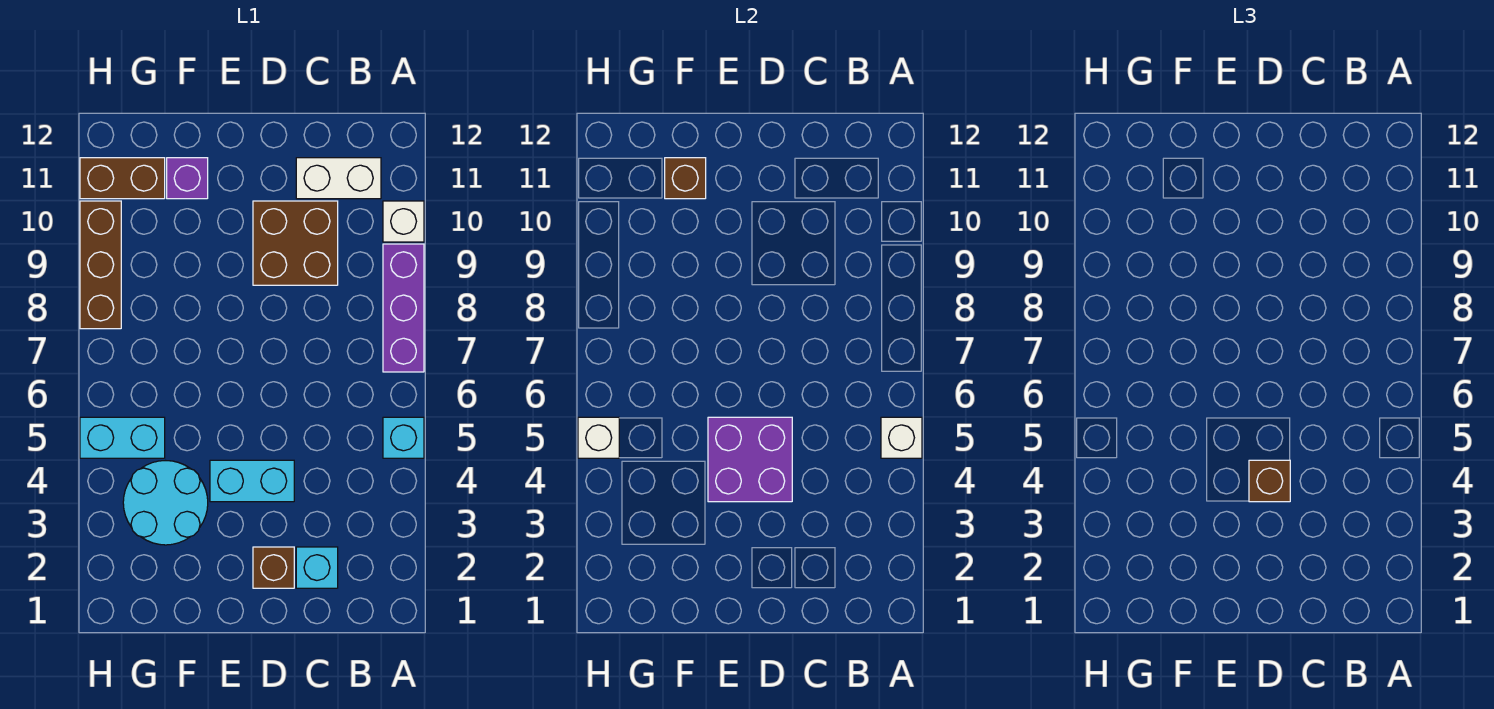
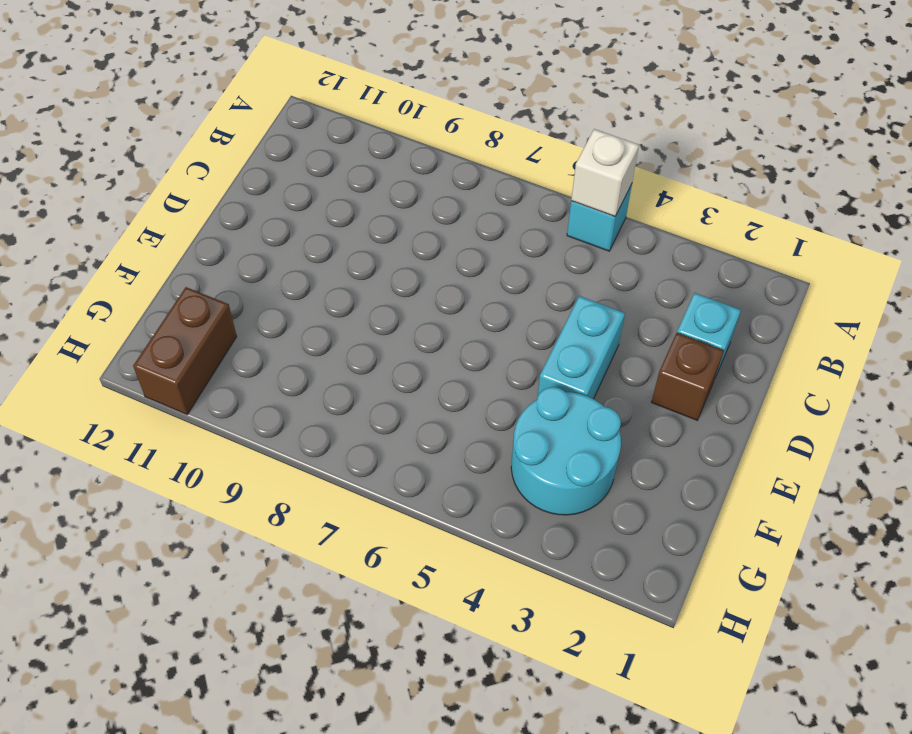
none -> purple brick A7:A9 level 1
none -> white brick A10 level 1
none -> white brick B11:C11 level 1

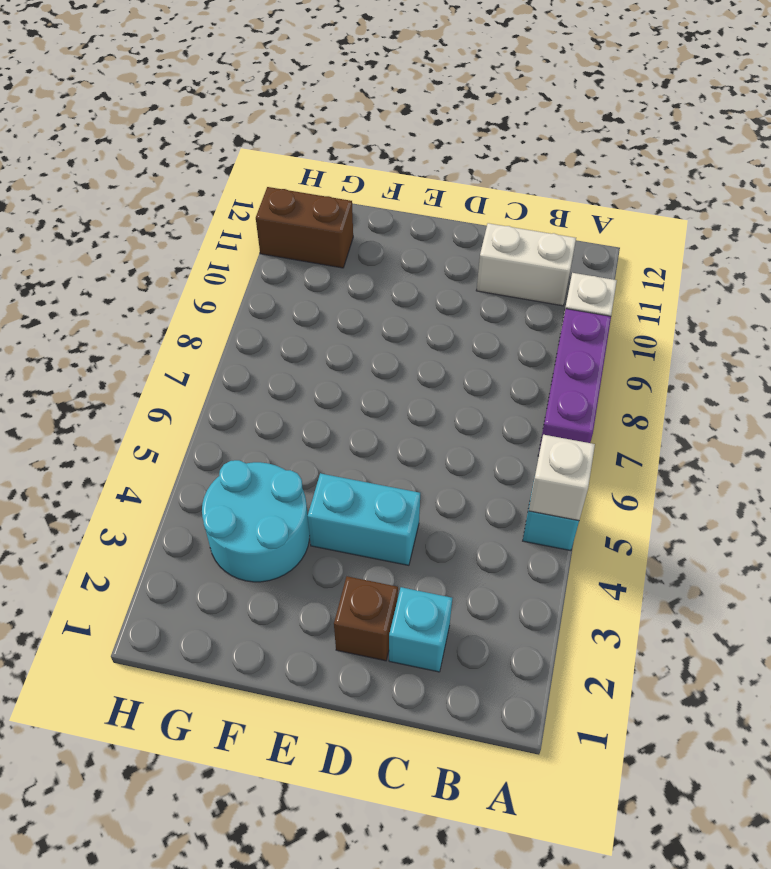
none -> brown brick C9:D10 level 1
none -> purple brick F11 level 1
none -> cyan brick G5:H5 level 1

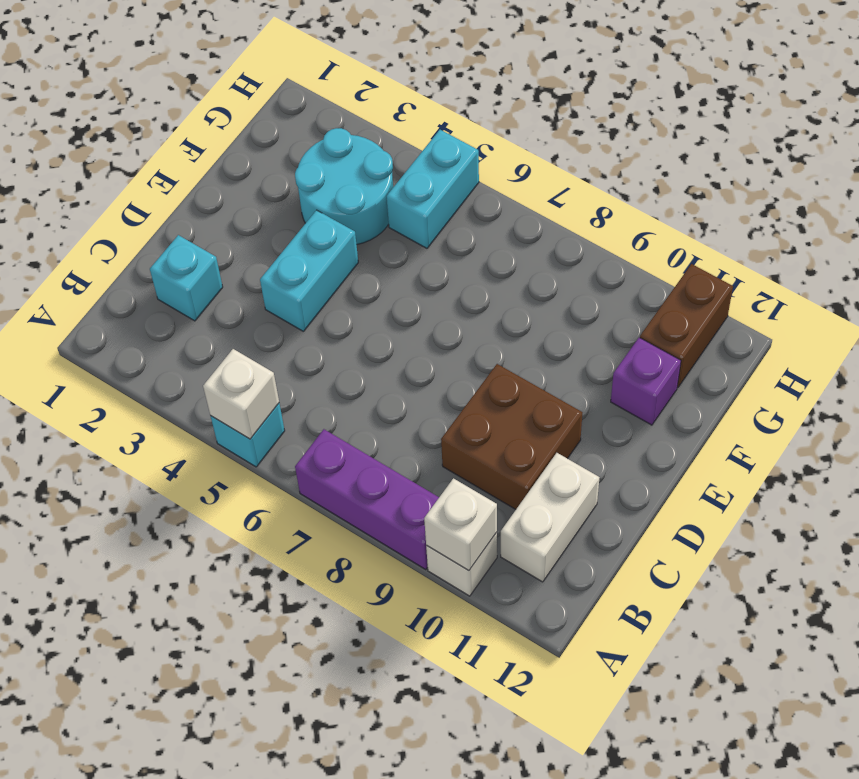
white brick A10 level 2 -> white brick H5 level 2
none -> brown brick D2 level 1
none -> brown brick H8:H10 level 1
none -> purple brick D4:E5 level 2

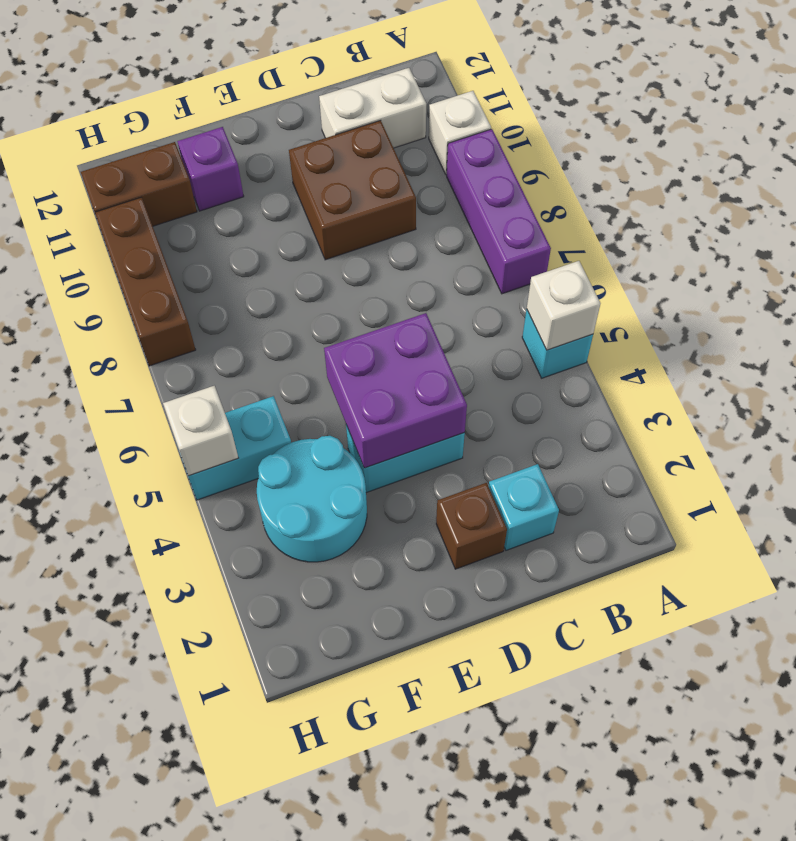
none -> brown brick F11 level 2
none -> brown brick D4 level 3

